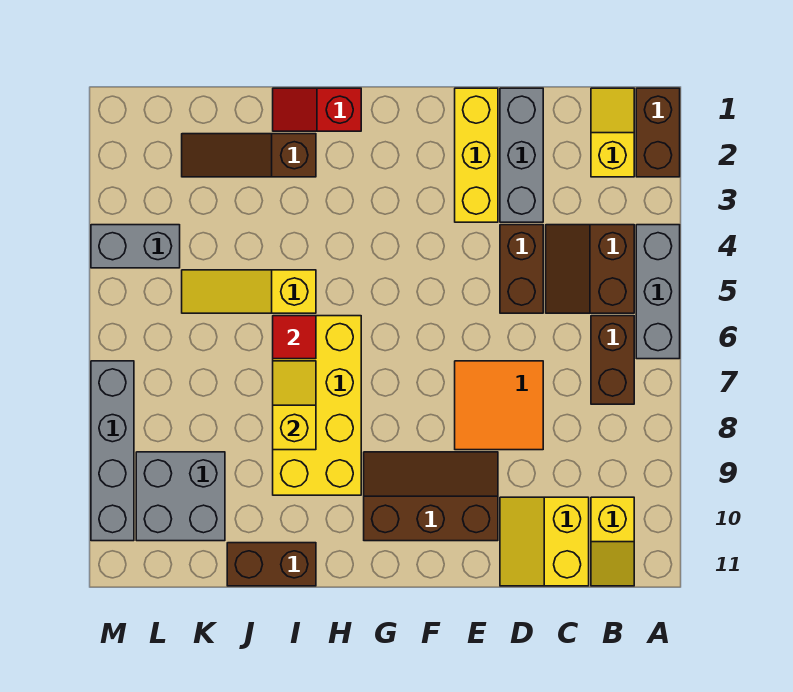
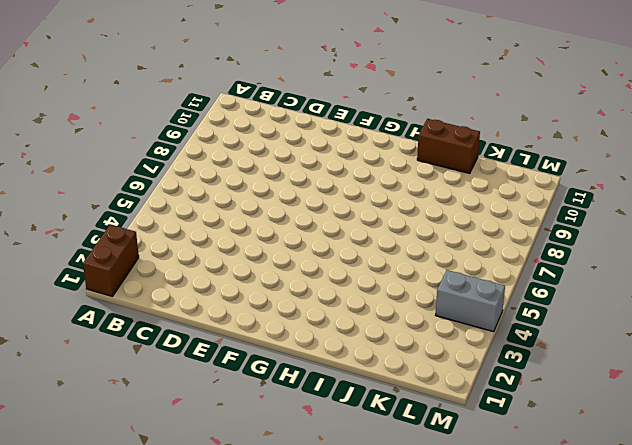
none -> grey brick A4:A6 level 1
none -> yellow slope B1:B2 level 1 top 2
none -> brown slope B4:C5 level 1 top B

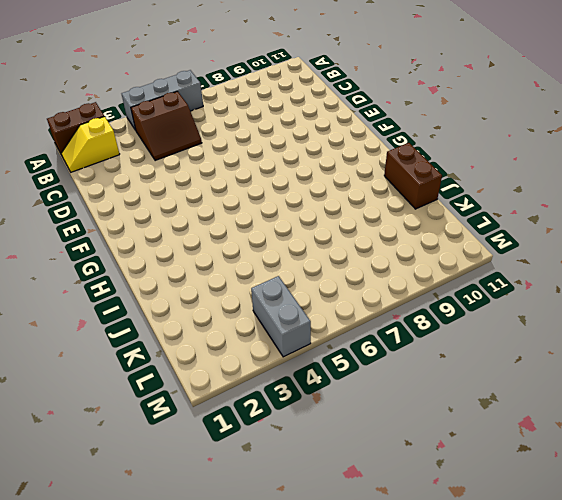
none -> brown brick B6:B7 level 1
none -> yellow slope B10:B11 level 1 top 10
none -> yellow slope C10:D11 level 1 top C

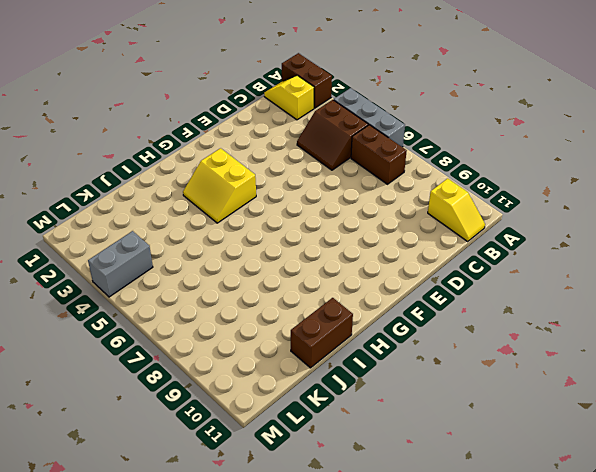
yellow slope G3:H4 level 1 top G -> yellow slope C10:D11 level 1 top C
none -> grey brick D1:D3 level 1
none -> brown brick D4:D5 level 1
none -> orange tile D7:E8 level 1

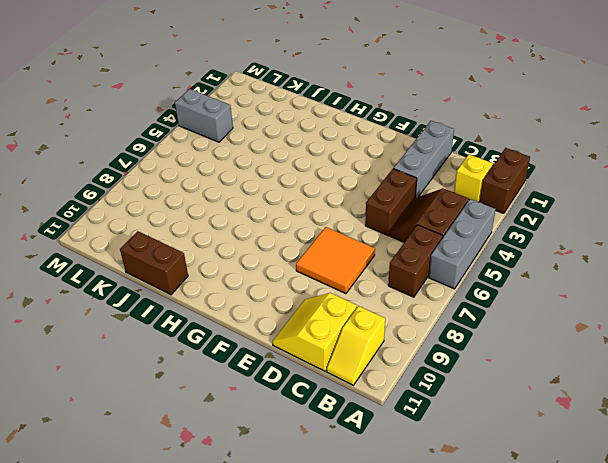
none -> yellow brick E1:E3 level 1
none -> brown slope E9:G10 level 1 top 10
none -> red slope H1:I1 level 1 top H

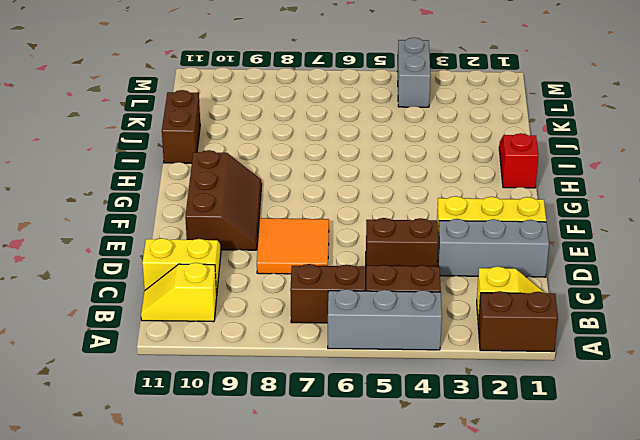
none -> yellow brick H6:I9 level 1
none -> brown slope I2:K2 level 1 top I
none -> yellow slope I5:K5 level 1 top I

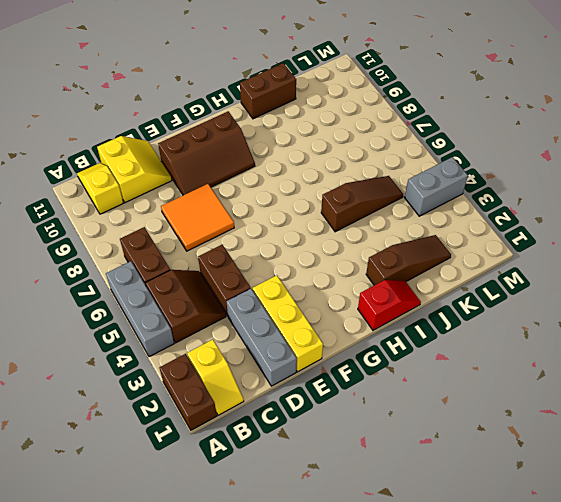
brown slope I5:K5 level 1 top I -> yellow slope I5:K5 level 1 top I
none -> yellow brick H6:I9 level 1
none -> grey brick K9:L10 level 1
none -> grey brick M7:M10 level 1

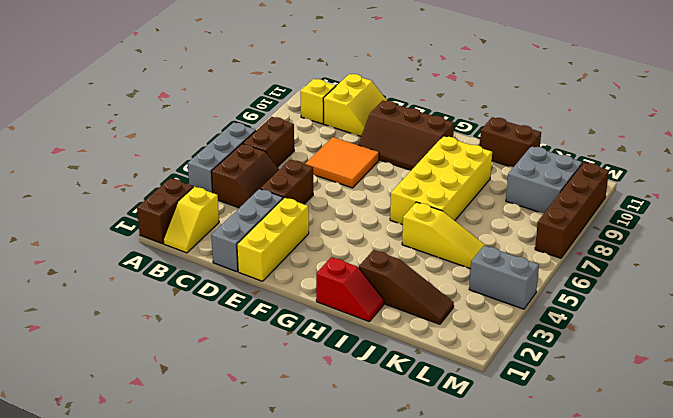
brown brick M7:M10 level 1 -> grey brick M7:M10 level 1
none -> red tile I6 level 2
none -> yellow slope I7:I8 level 2 top 8

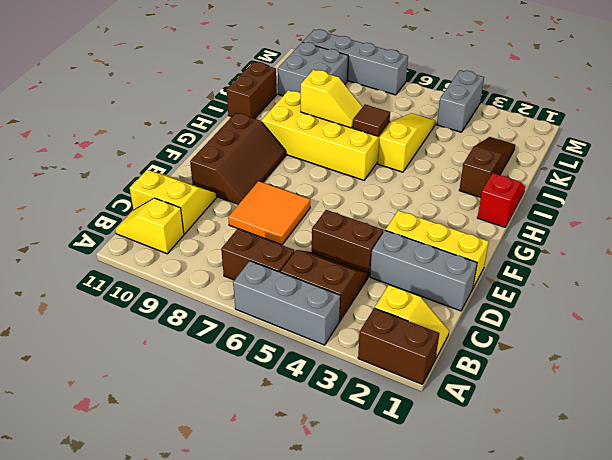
brown tile I6 level 2 -> red tile I6 level 2

